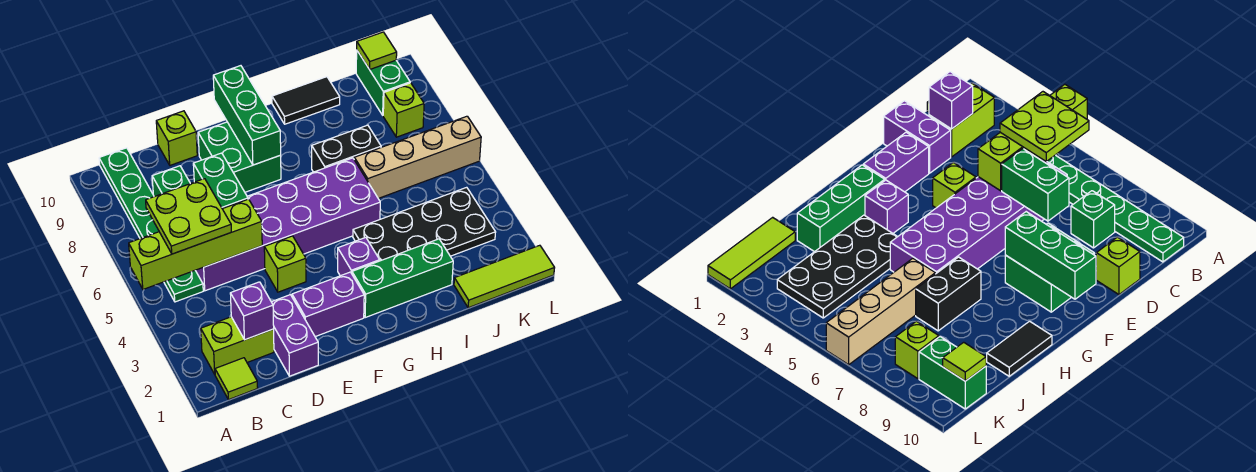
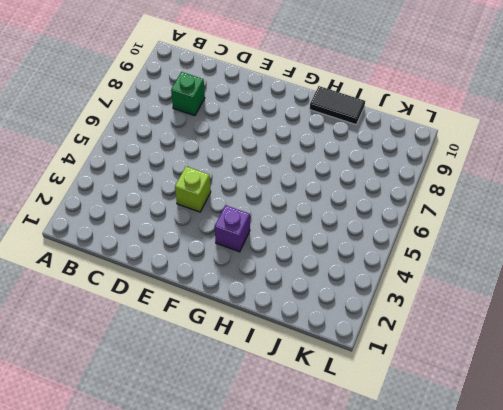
none -> lime tile B1 level 1
none -> lime brick B2:C2 level 1
none -> green plate B5:B10 level 1

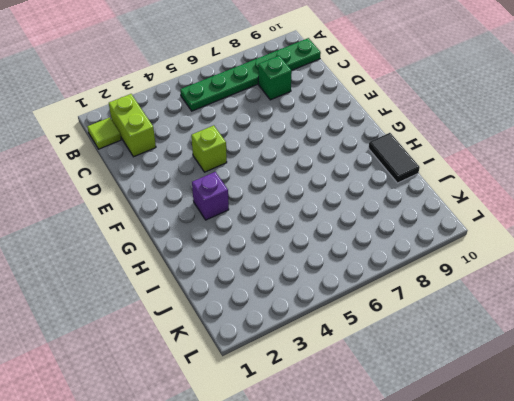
none -> purple brick C5:H6 level 1
none -> purple brick D1:D2 level 1
none -> lime brick D10 level 1

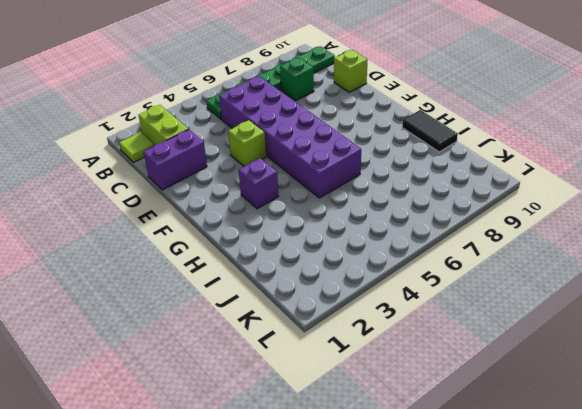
none -> purple brick E2:F2 level 1
none -> green brick E8:F9 level 1
none -> green brick G2:I2 level 1

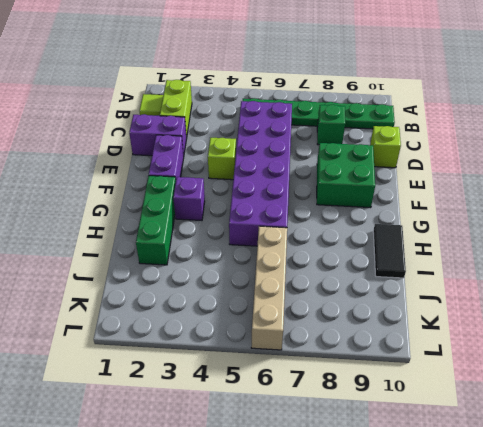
none -> black plate H3:K4 level 1
none -> black brick H7:I7 level 1
none -> lime tile J1:L1 level 1

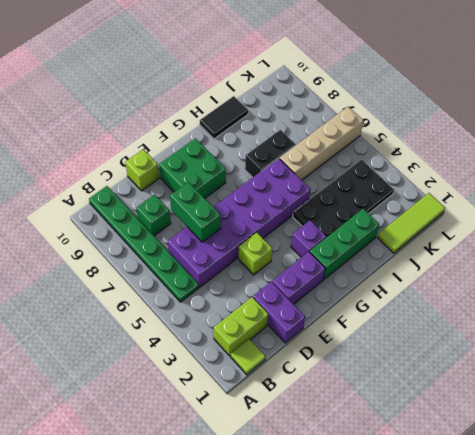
none -> lime brick K8 level 1
none -> green brick K9:K10 level 1
none -> lime brick A5:D5 level 2

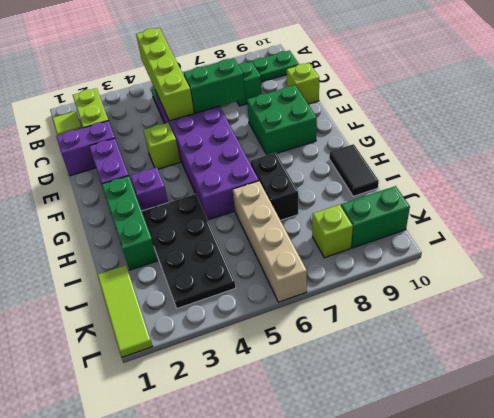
none -> purple brick C2 level 2
none -> green brick F8:F10 level 2
none -> lime tile K10 level 2

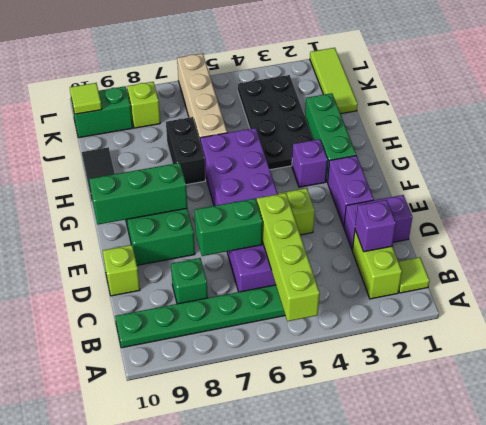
none -> lime plate B5:C6 level 3

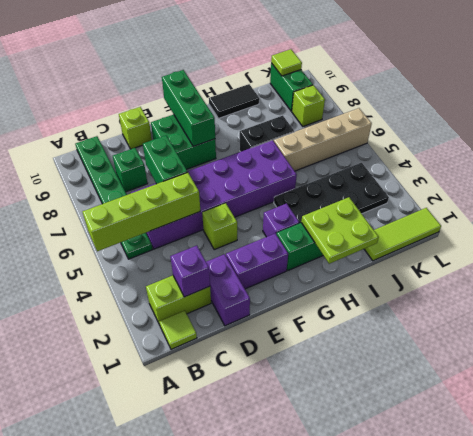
lime plate H1:I2 level 2 -> lime plate B5:C6 level 3

